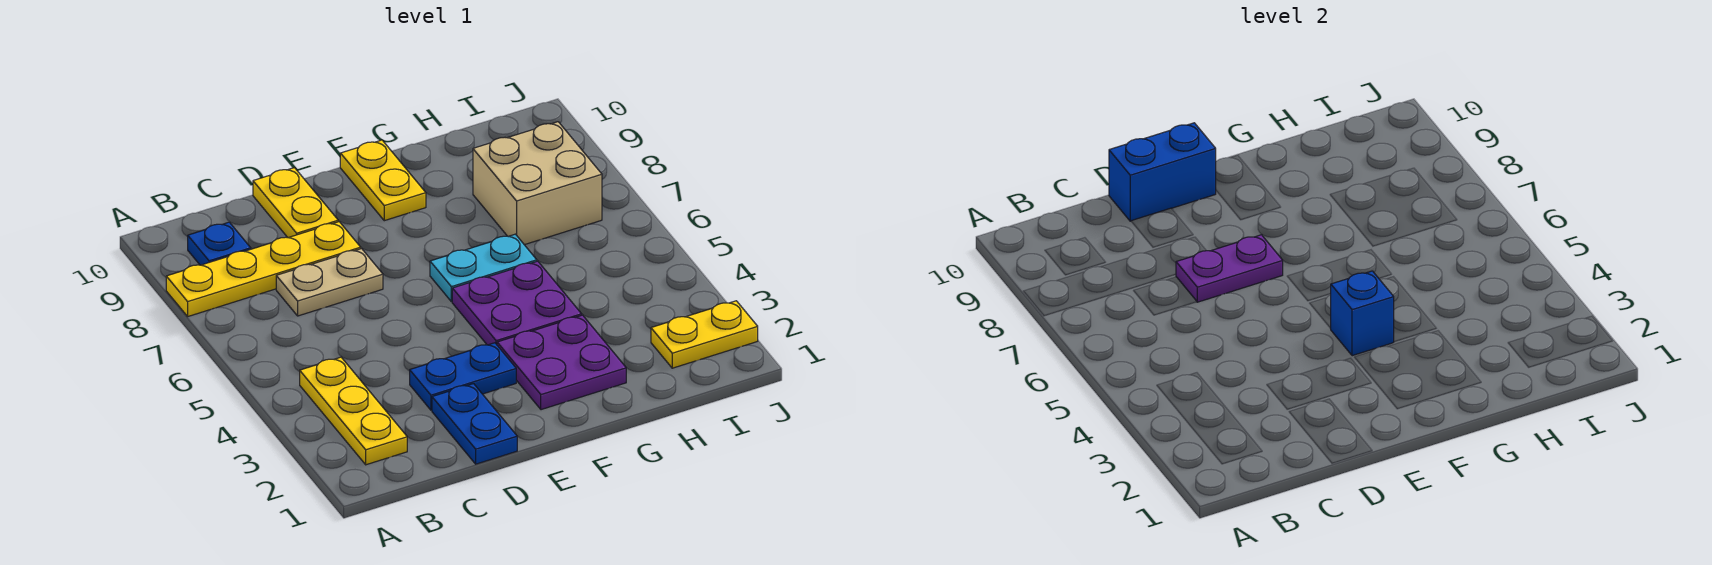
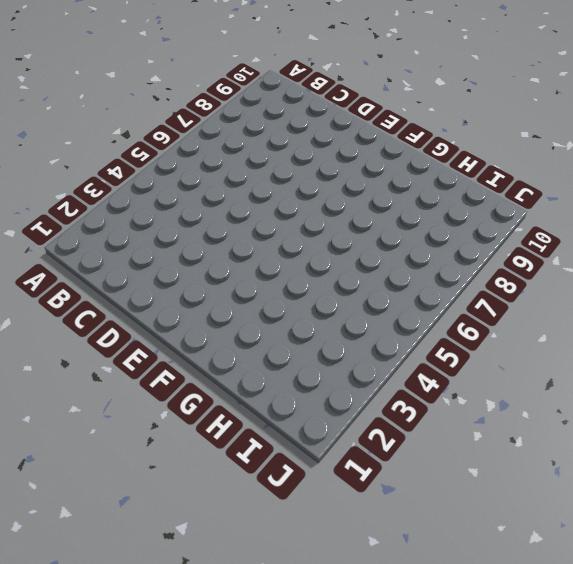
none -> yellow plate A8:D8 level 1
none -> yellow plate B2:B4 level 1
none -> blue plate B9 level 1

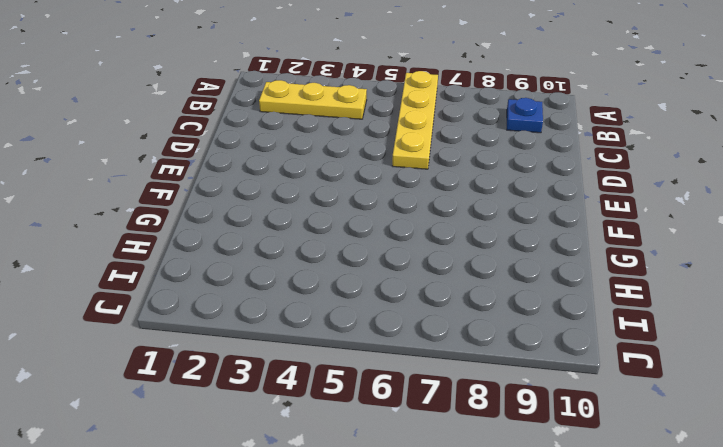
yellow plate A6:D6 level 1 -> yellow plate A8:D8 level 1
none -> tan plate C7:D7 level 1
none -> blue plate D1:D2 level 1
none -> blue plate D3:E3 level 1

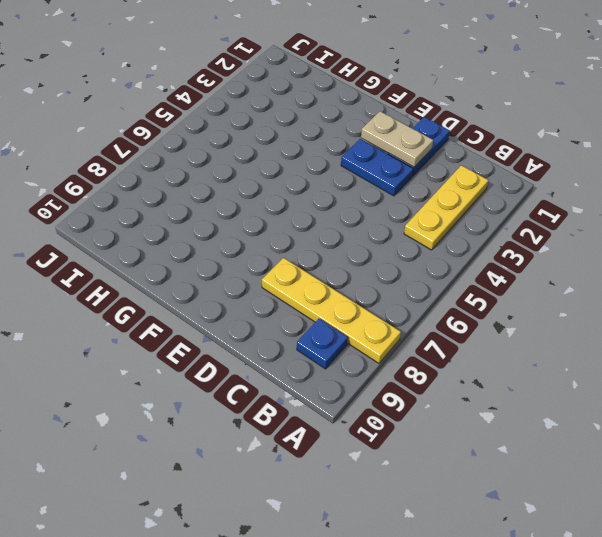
tan plate D2:E2 level 2 -> tan plate C7:D7 level 1
none -> yellow plate D9:D10 level 1
none -> purple plate F2:G3 level 1
none -> purple plate F4:G5 level 1

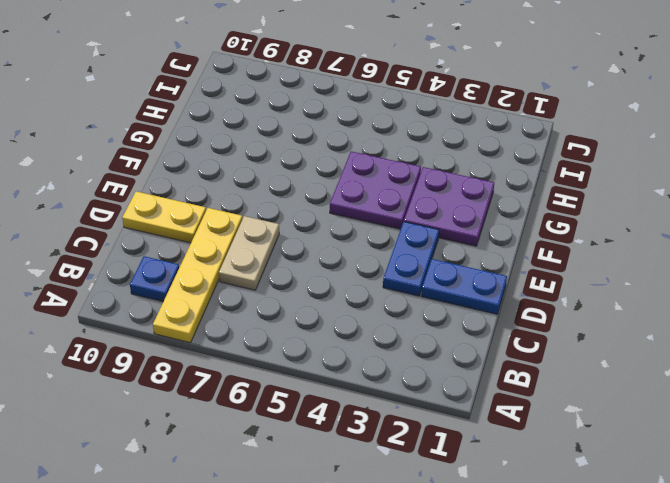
none -> yellow plate B2:B4 level 1
none -> cyan plate F6:G6 level 1
none -> yellow plate F9:F10 level 1

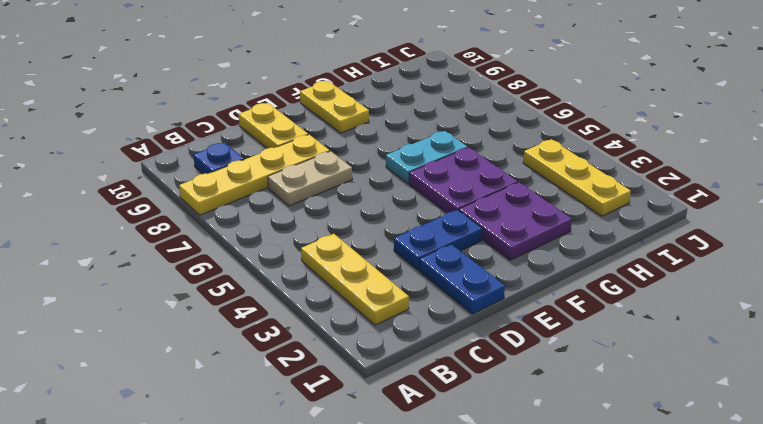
yellow plate I2:I4 level 1 -> yellow plate I2:J2 level 1
none -> tan brick H7:I8 level 1
none -> purple plate D7:E7 level 2
none -> blue brick D10:E10 level 2

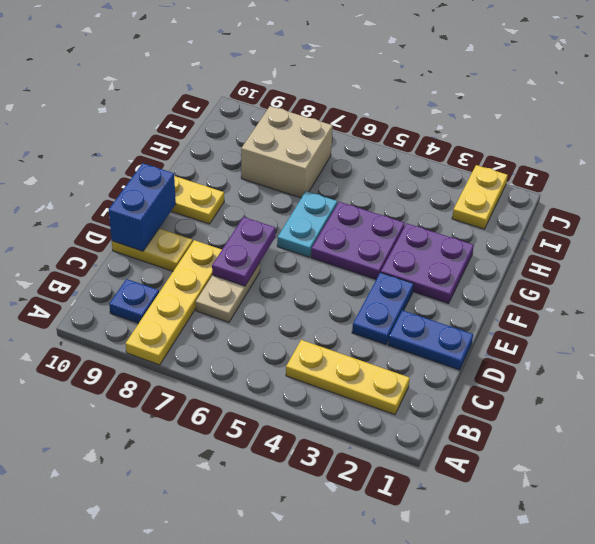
none -> blue brick F4 level 2

